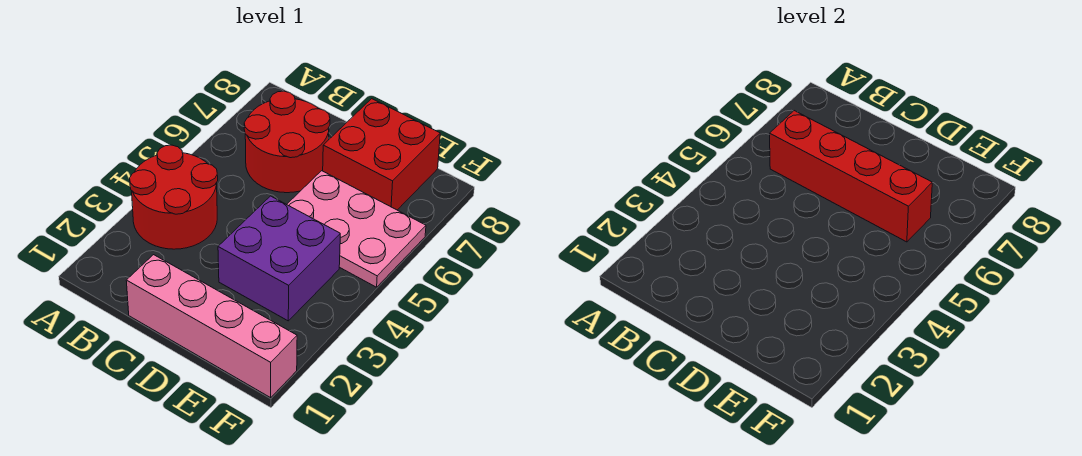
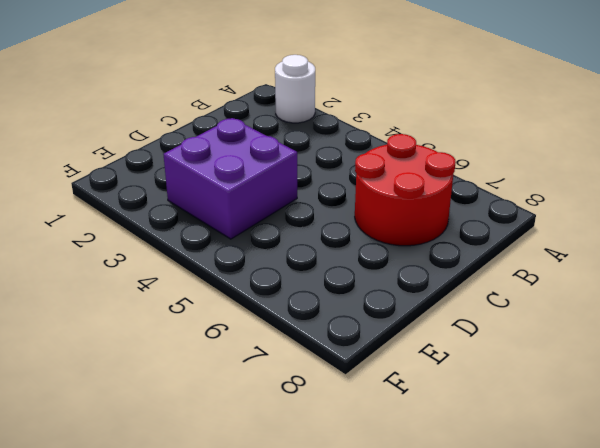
white round brick A2 level 1 -> none
none -> red round brick A3:B4 level 1
none -> pink brick C1:F1 level 1

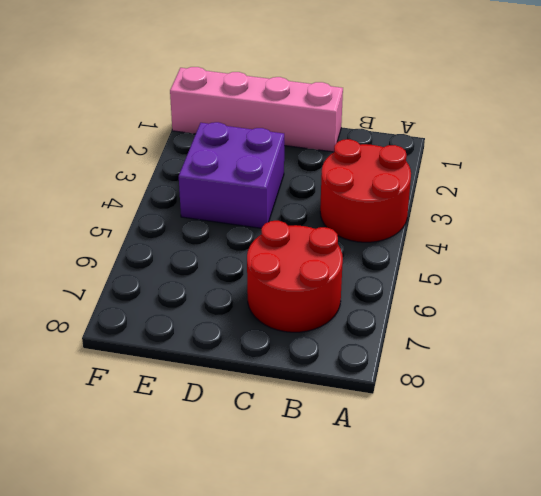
none -> pink plate D5:F6 level 1
none -> red brick D7:E8 level 1

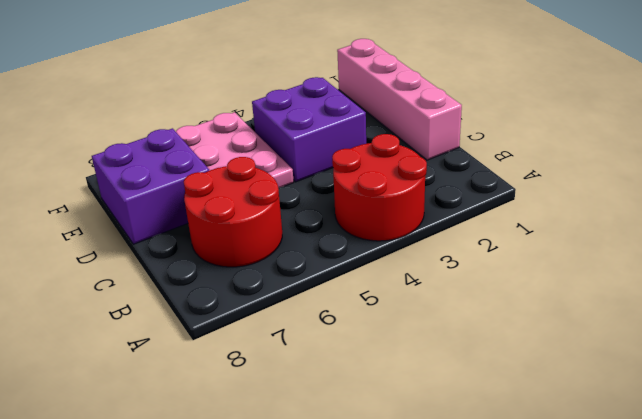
purple brick D7:E8 level 1 -> red brick D7:E8 level 1
none -> red brick B6:E6 level 2

